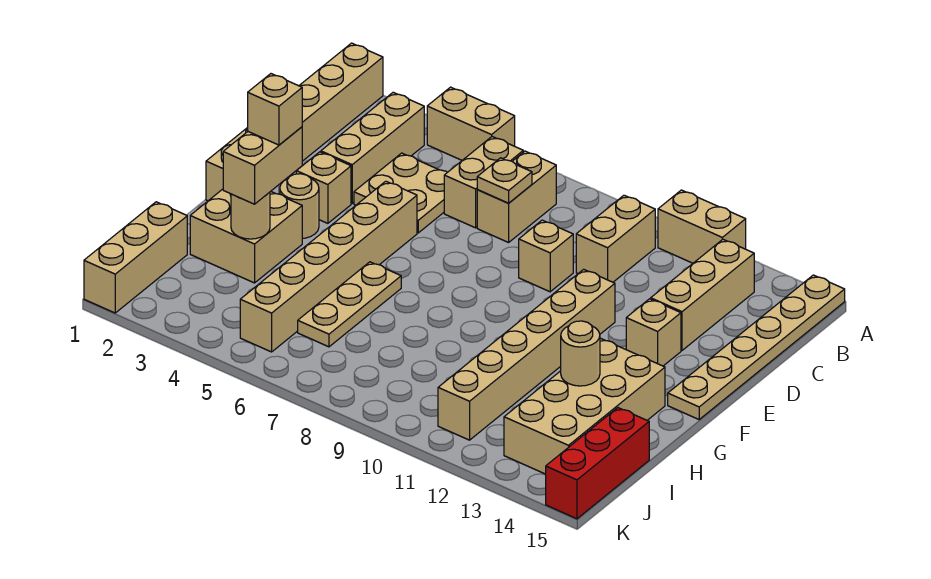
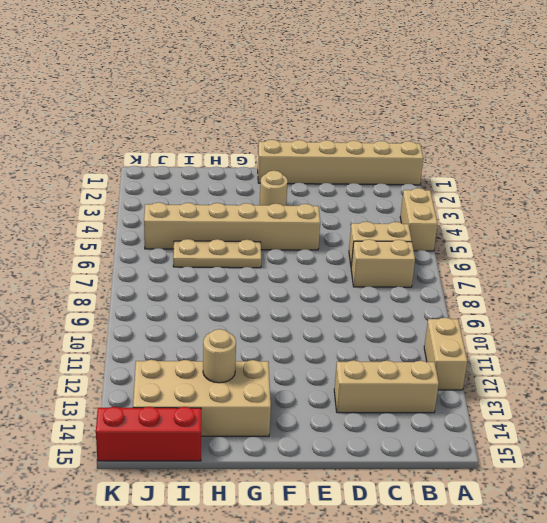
none -> tan plate A15:F15 level 1
none -> tan brick B3:D3 level 1
none -> tan brick B10:C10 level 1

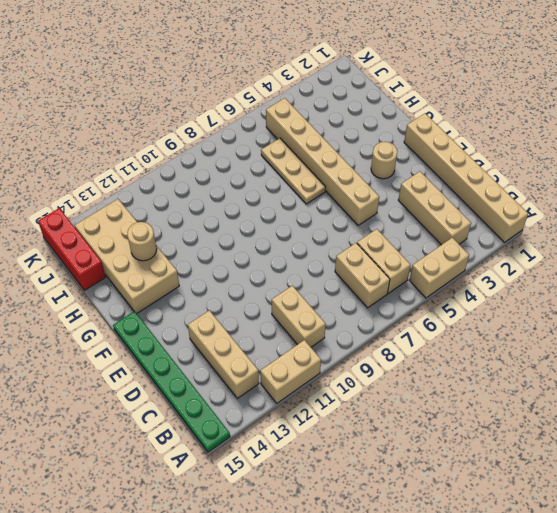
green plate A15:F15 level 1 -> tan plate A15:F15 level 1
none -> tan plate C4:D5 level 1
none -> tan brick D9 level 1
none -> tan brick E3 level 1

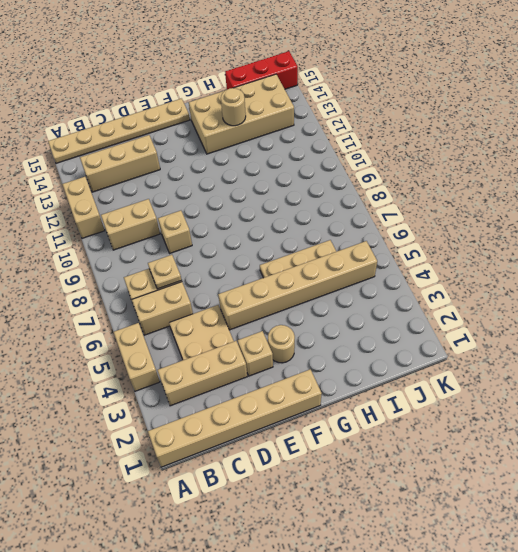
none -> tan brick E11:J11 level 1
none -> tan brick E13 level 1
none -> tan brick G2:H3 level 1

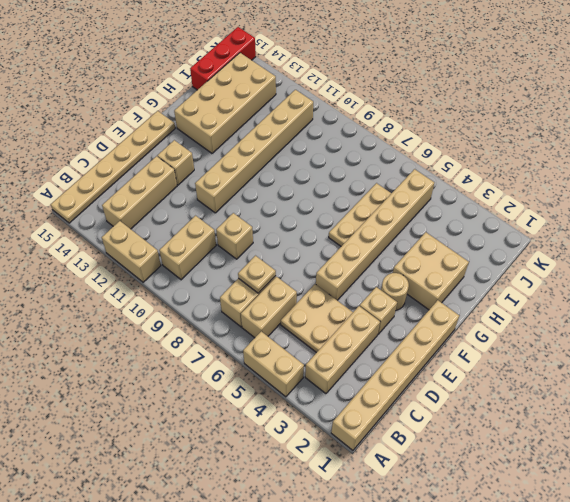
none -> tan brick I1:K1 level 1
none -> tan round brick H3 level 2
none -> tan round brick H13 level 2

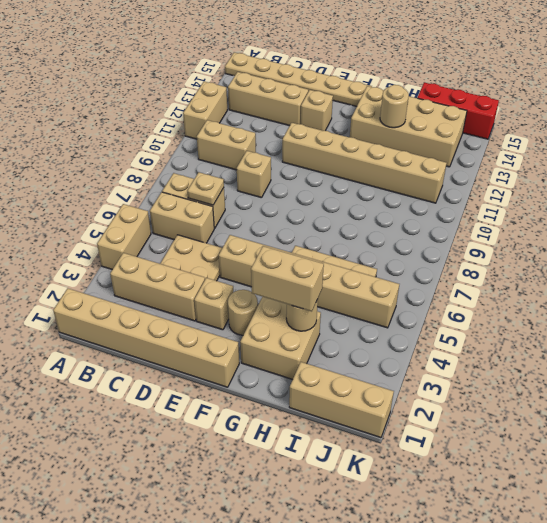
none -> tan brick G3 level 4

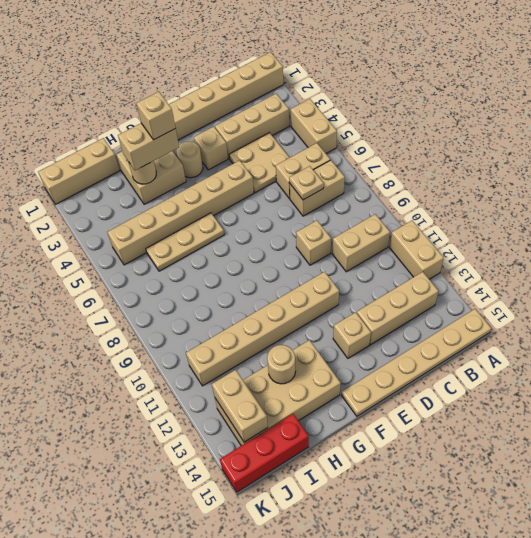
tan brick J13:J14 level 2 -> none

